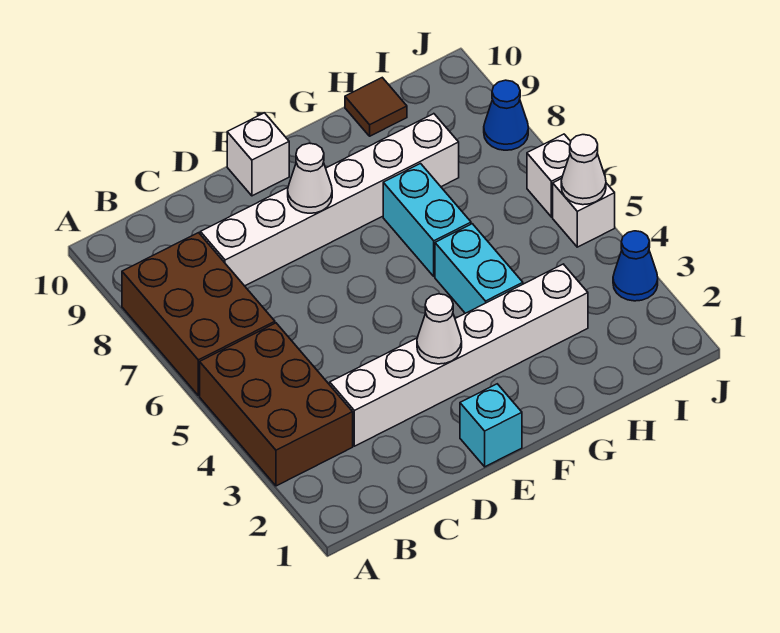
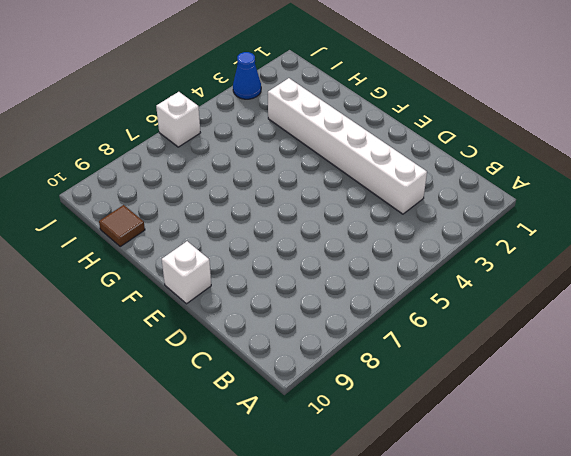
none -> brown brick A3:B5 level 1
none -> brown brick A6:B8 level 1
none -> white brick C8:H8 level 1

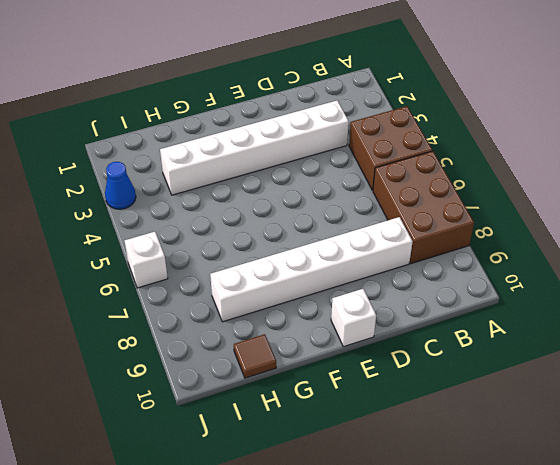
brown brick A4:B5 level 1 -> brown brick A3:B5 level 1
none -> cyan brick E1 level 1
none -> cyan brick G4:G5 level 1
none -> cyan brick G6:G7 level 1

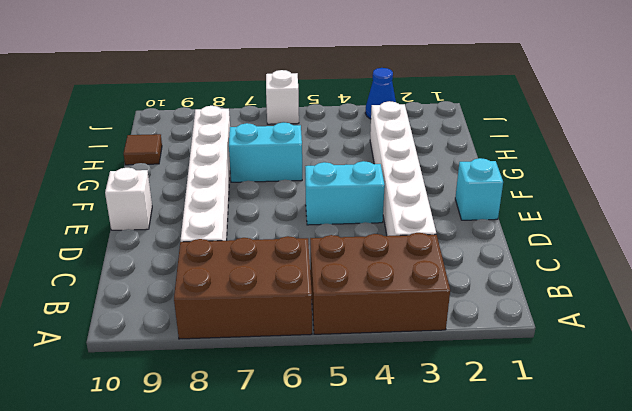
cyan brick E4:E5 level 1 -> cyan brick G4:G5 level 1
none -> white brick J5 level 1
none -> blue cone J8 level 1
none -> white cone E3 level 2

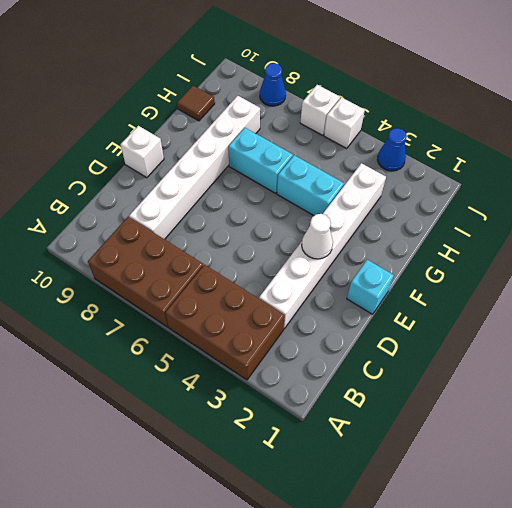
none -> white cone E8 level 2
none -> white cone J5 level 2

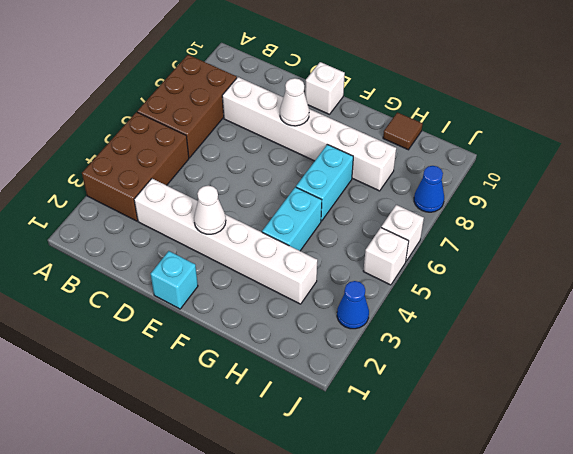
none -> white cone J5 level 2

